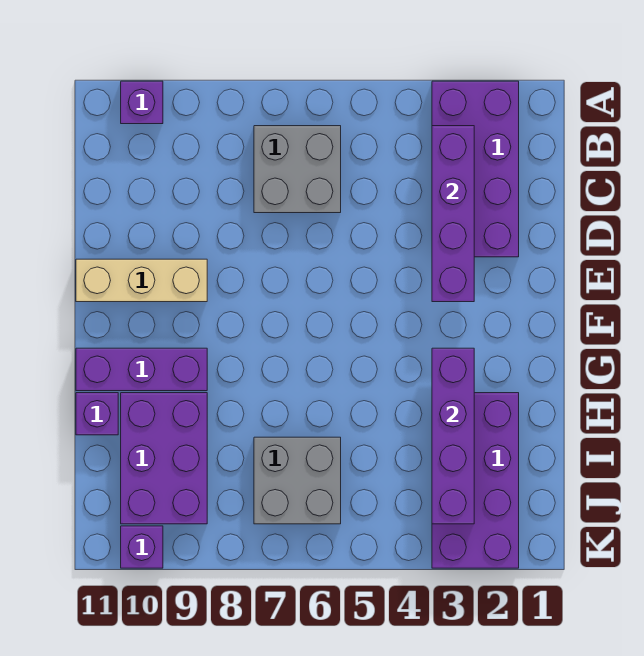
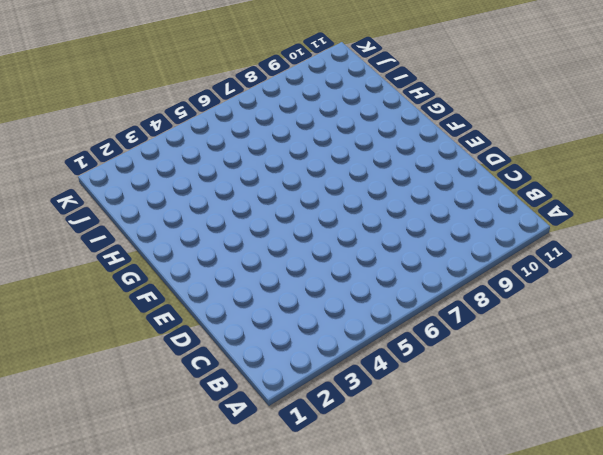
none -> purple brick A2:D3 level 1
none -> purple brick A10 level 1
none -> grey brick B6:C7 level 1

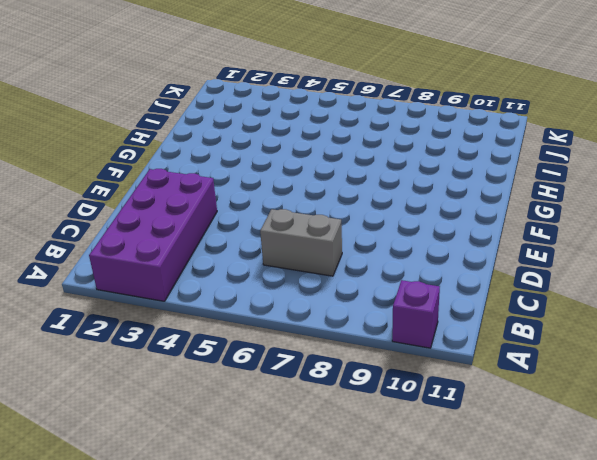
grey brick C6:C7 level 1 -> grey brick B6:C7 level 1
none -> tan brick E9:E11 level 1
none -> purple brick G9:G11 level 1
none -> purple brick H2:K3 level 1

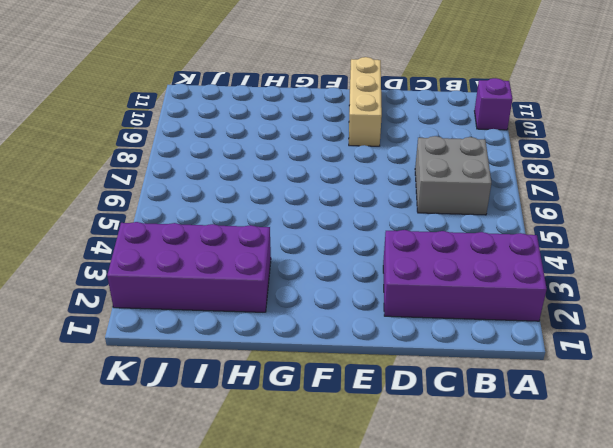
none -> purple brick G9:G11 level 1
none -> purple brick H9:J10 level 1
none -> purple brick H11 level 1

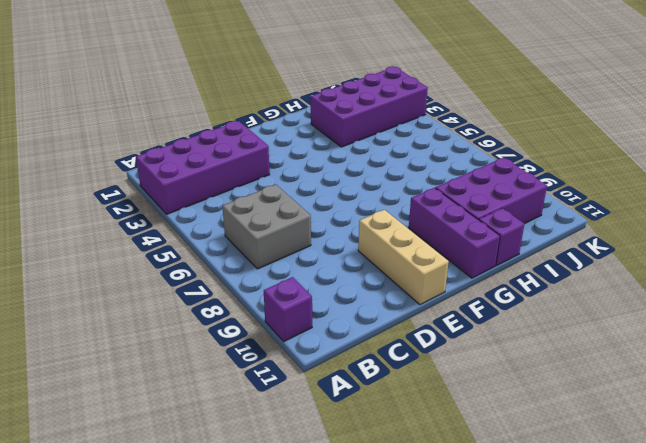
none -> grey brick I6:J7 level 1
none -> purple brick K10 level 1
none -> purple brick B3:E3 level 2

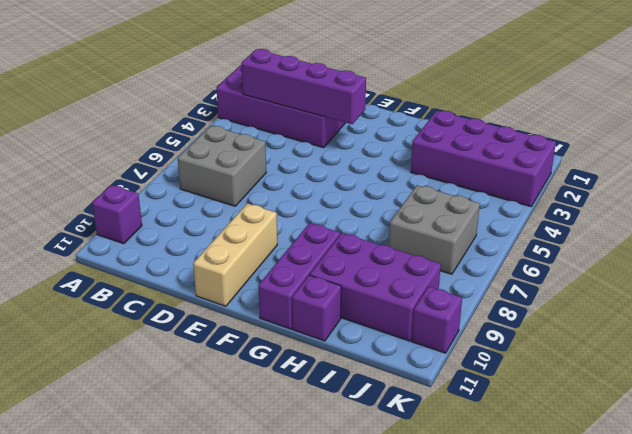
none -> purple brick G3:J3 level 2

